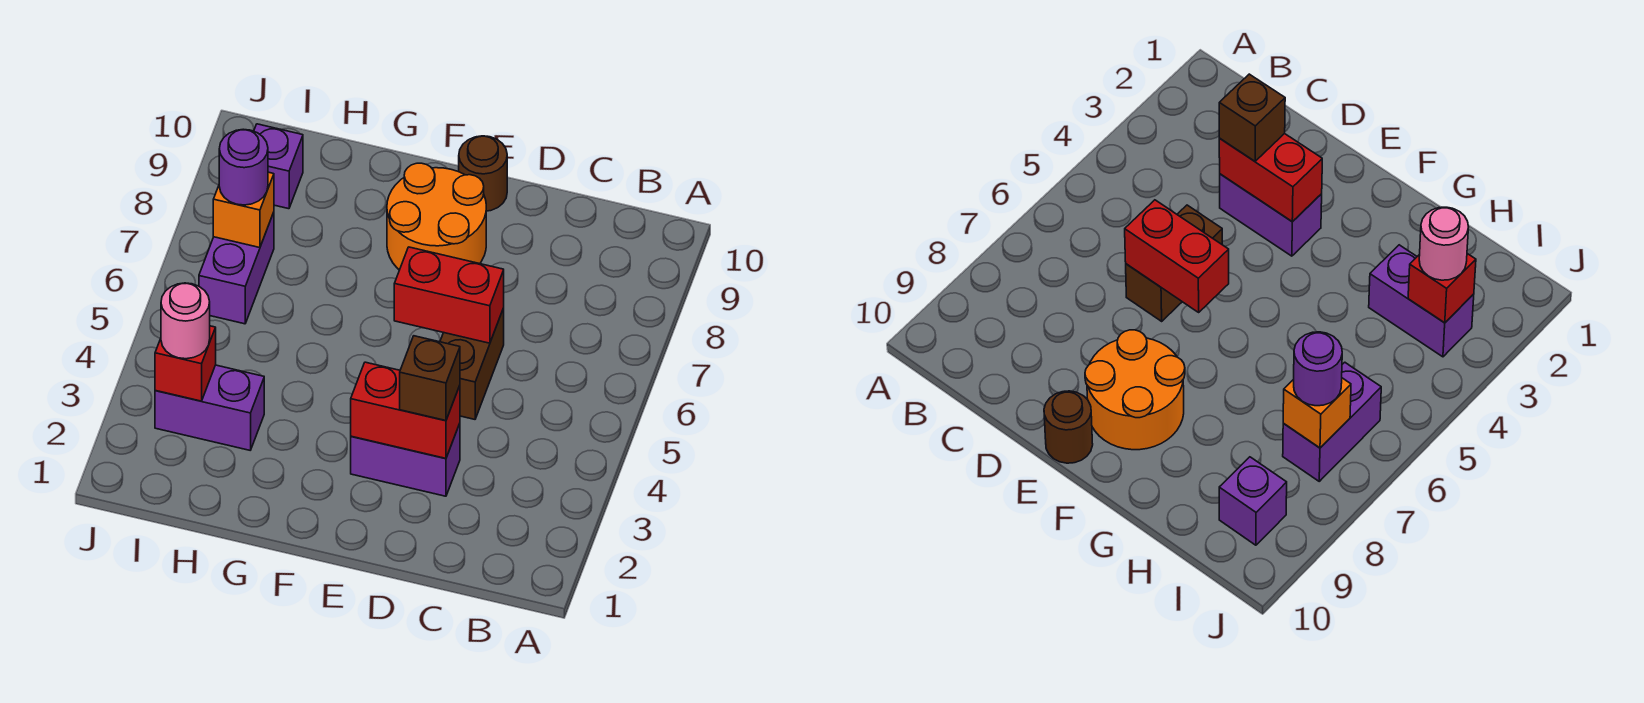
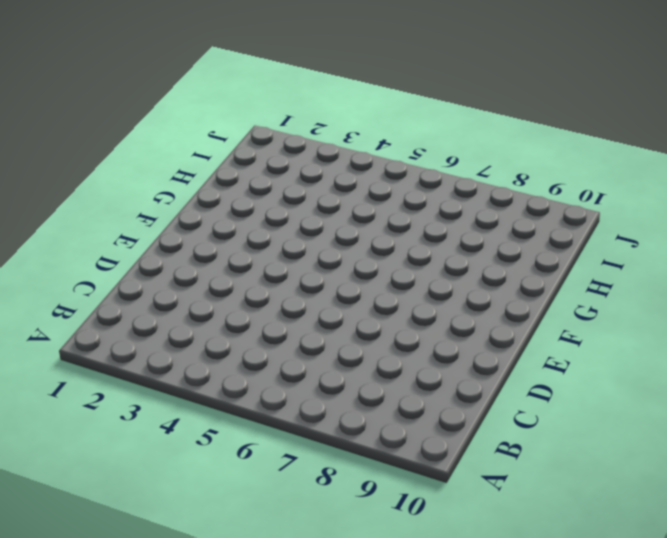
none -> purple brick D3:E3 level 1
none -> brown brick D5:D6 level 1
none -> orange round brick E8:F9 level 1

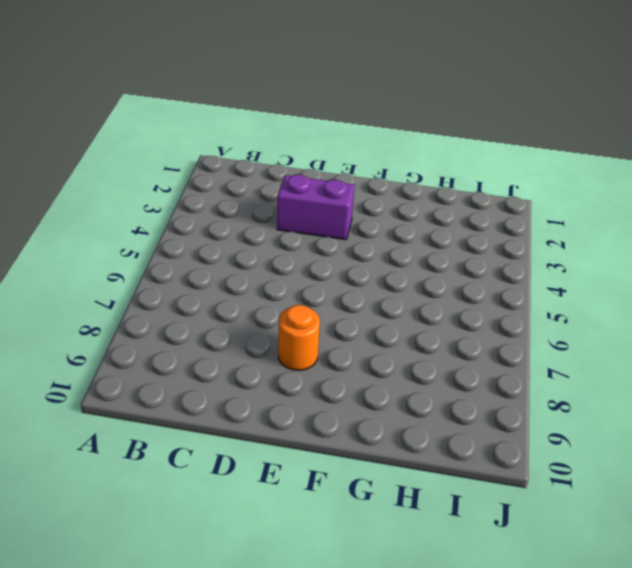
orange round brick E8 level 1 -> orange round brick E8:F9 level 1
none -> brown brick D5:D6 level 1
none -> brown round brick E10 level 1
none -> purple brick H3:I3 level 1

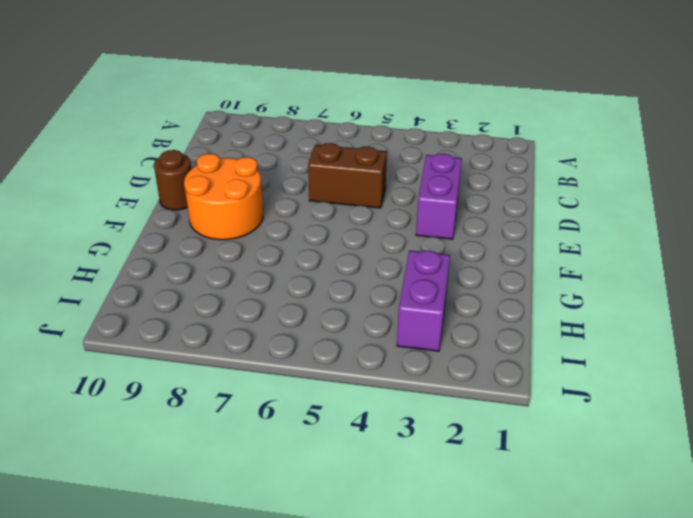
none -> purple brick I6:I7 level 1
none -> purple brick I9 level 1
none -> red brick D3:E3 level 2

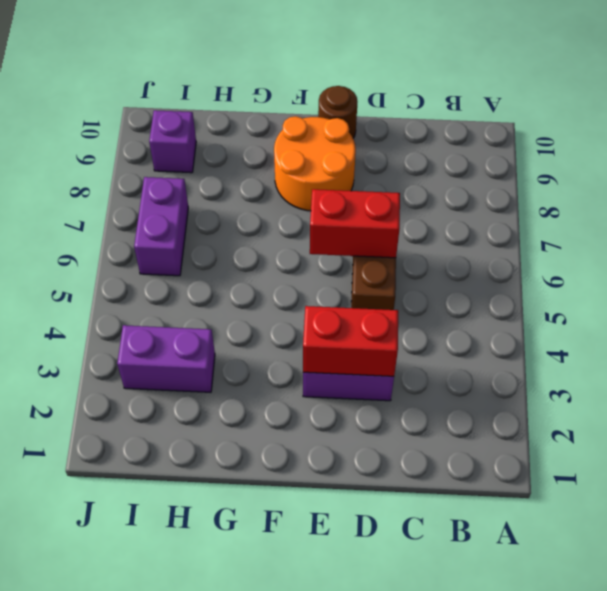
none -> red brick I3 level 2
none -> orange brick I7 level 2
none -> brown brick D3 level 3

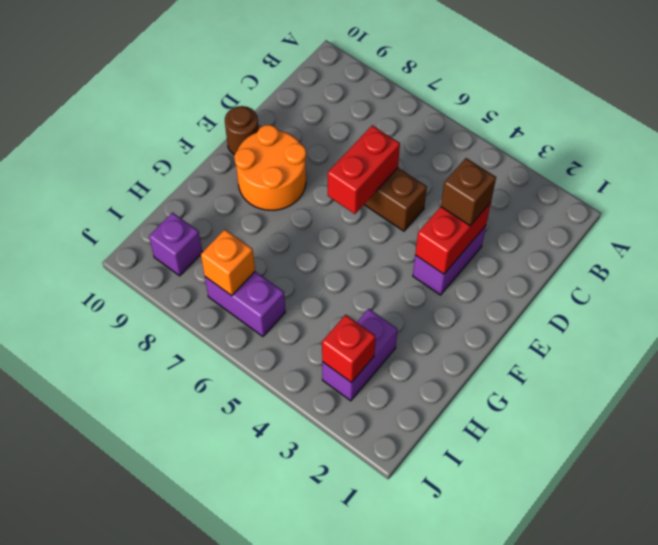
none -> pink round brick I3 level 3
none -> purple round brick I7 level 3

